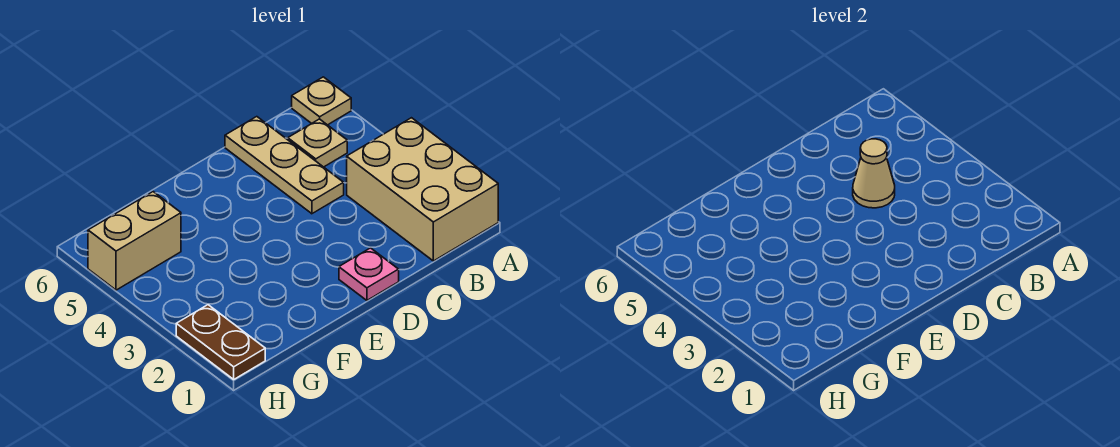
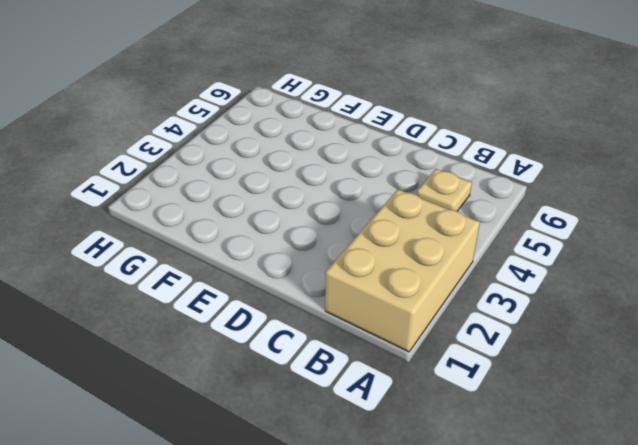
none -> tan plate A6 level 1
none -> tan plate C4:C6 level 1

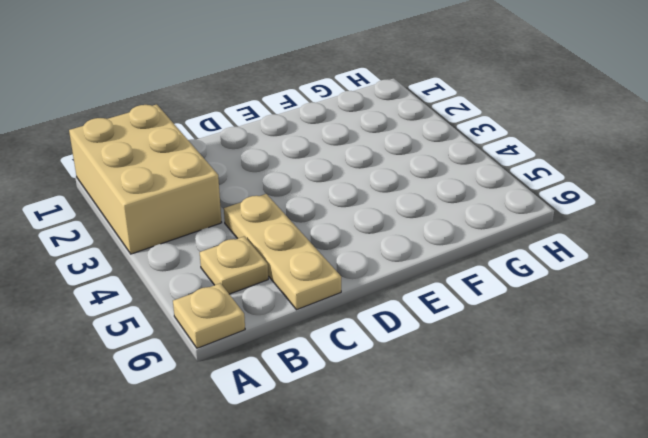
none -> pink plate D1 level 1
none -> tan brick G5:H5 level 1

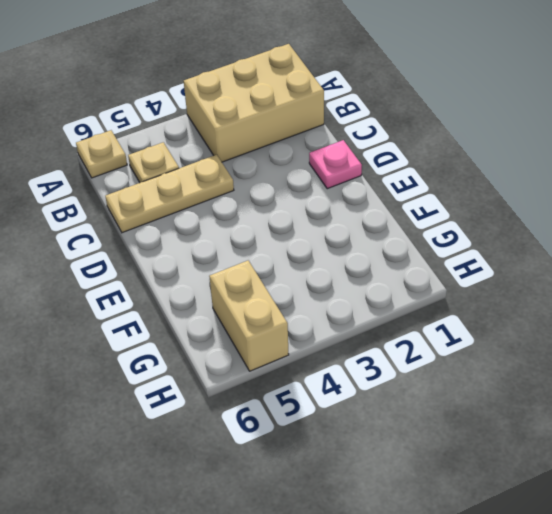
none -> brown plate H1:H2 level 1
none -> tan cone C4 level 2

